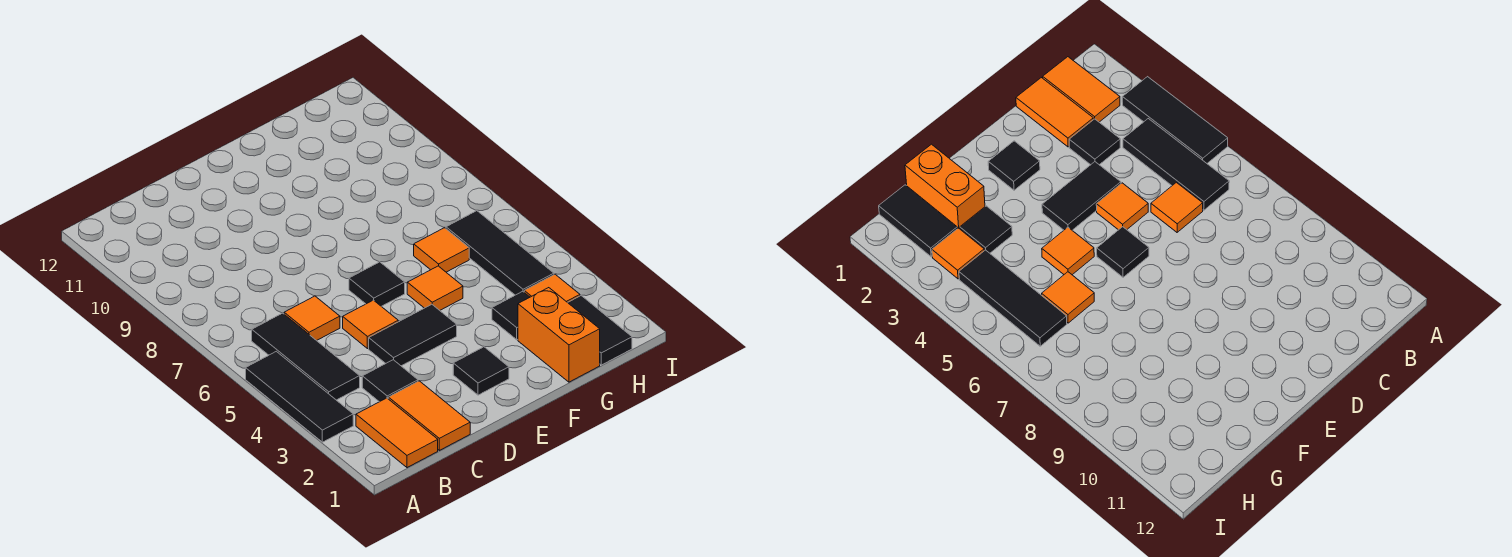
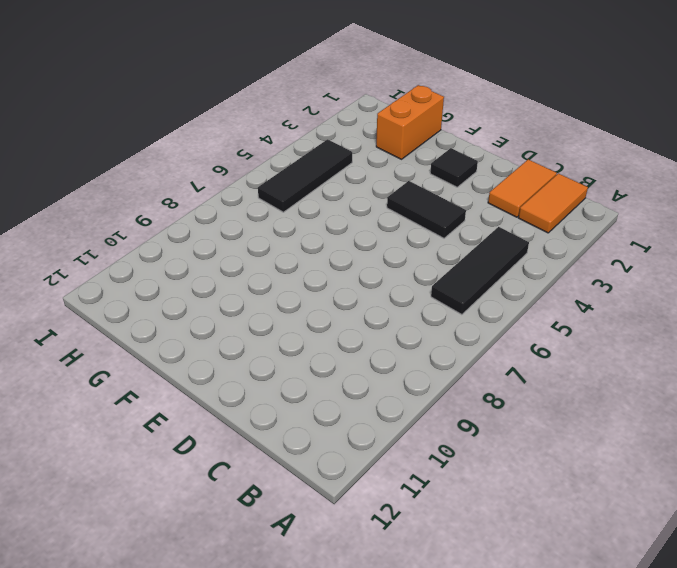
none -> black tile A3:A5 level 1
none -> black tile C3 level 1
none -> orange tile C6 level 1

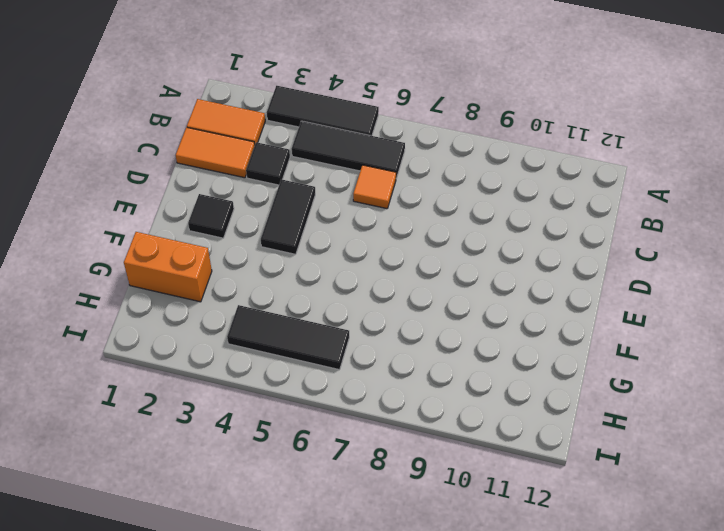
none -> orange tile D5 level 1
none -> black tile E6 level 1
none -> orange tile F5 level 1

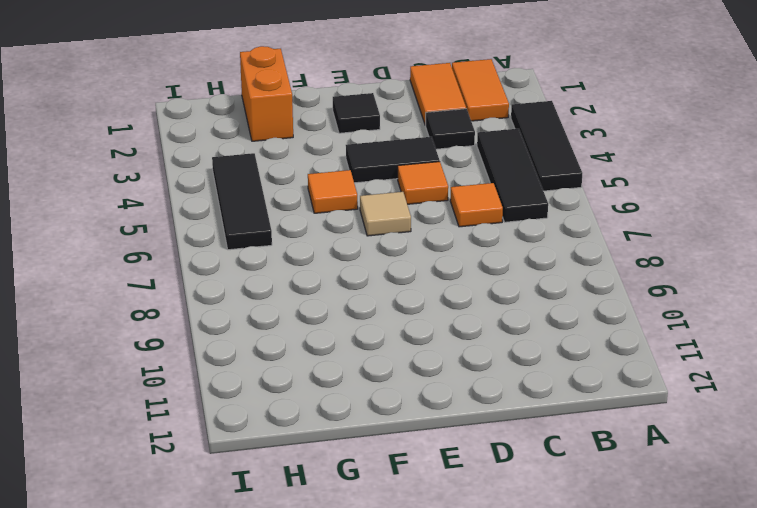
tan tile E6 level 1 -> black tile E6 level 1
none -> black tile G3 level 1
none -> orange tile G6 level 1
none -> black tile H1:H2 level 1

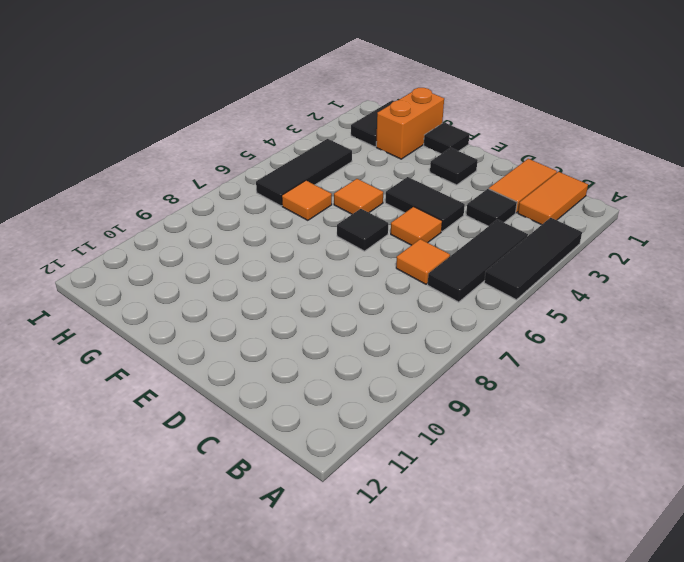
black tile F1 level 1 -> black tile G3 level 1
none -> orange tile H3 level 1

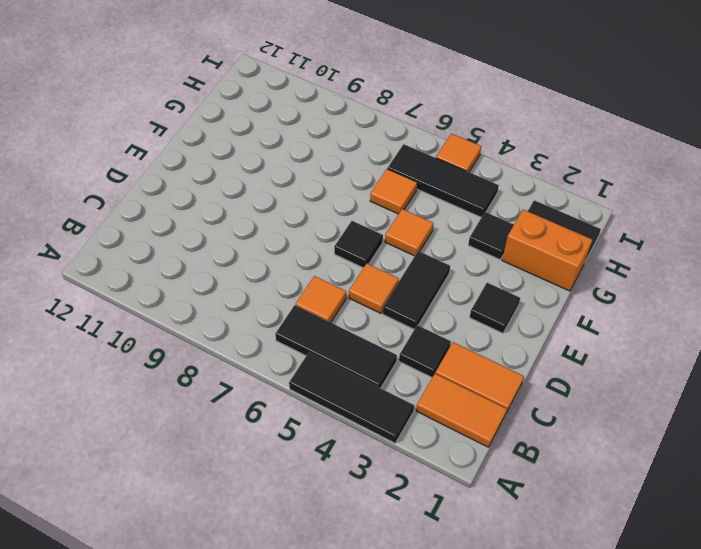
orange tile I5 level 1 -> orange tile H3 level 1

